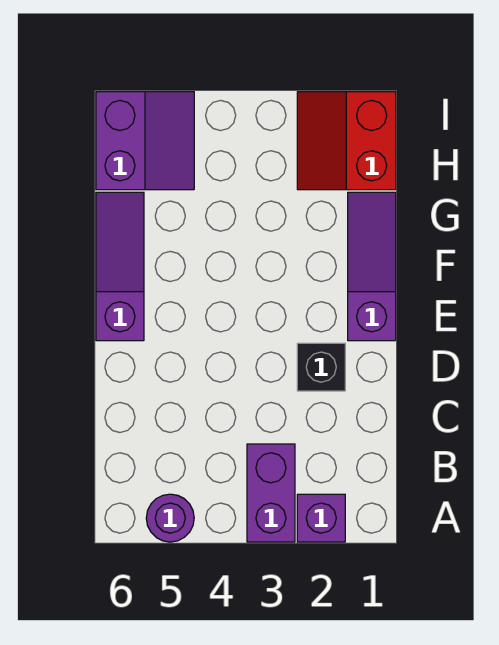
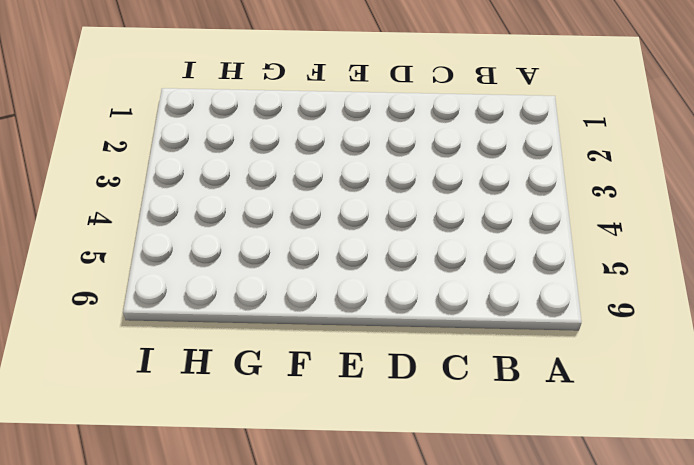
none -> purple brick A2 level 1
none -> purple brick A3:B3 level 1

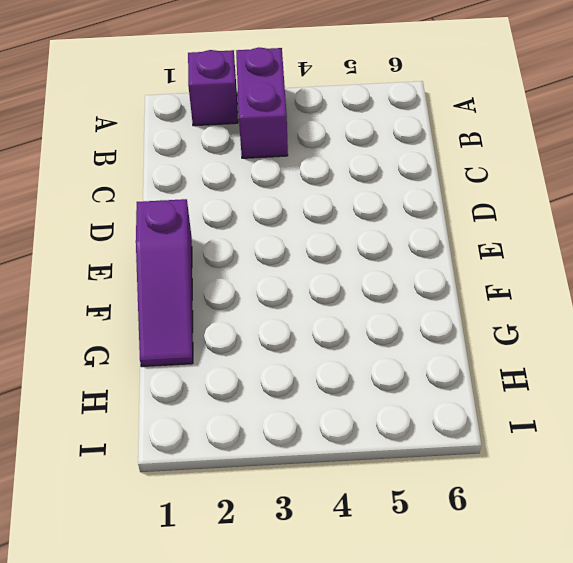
none -> purple round brick A5 level 1
none -> black brick D2 level 1

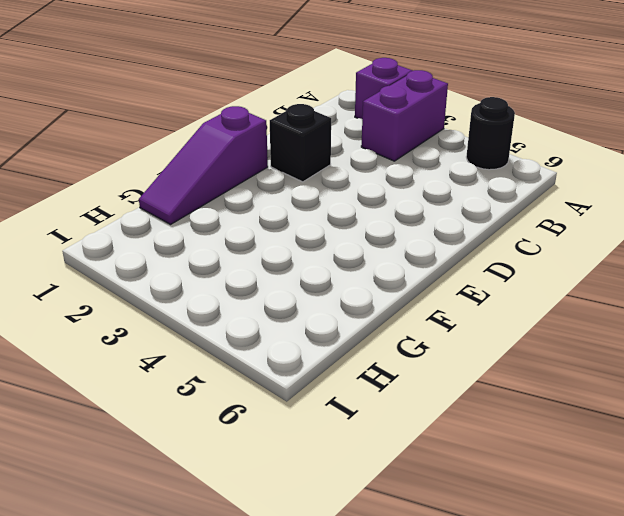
black round brick A5 level 1 -> purple round brick A5 level 1
none -> purple slope E6:G6 level 1 top E
none -> red slope H1:I2 level 1 top 1

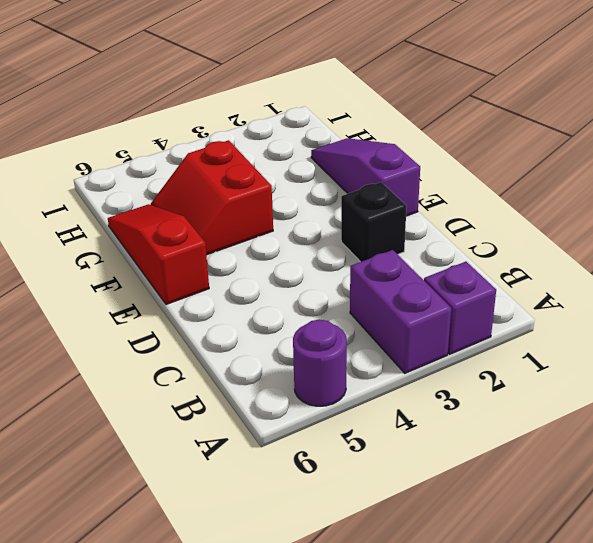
red slope E6:G6 level 1 top E -> purple slope E6:G6 level 1 top E
red slope F4:G5 level 1 top 4 -> red slope H1:I2 level 1 top 1
none -> purple slope H5:I6 level 1 top 6

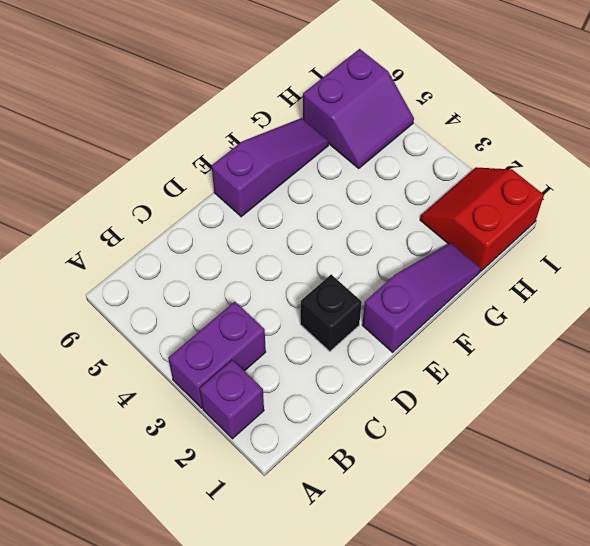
none -> purple round brick A5 level 1

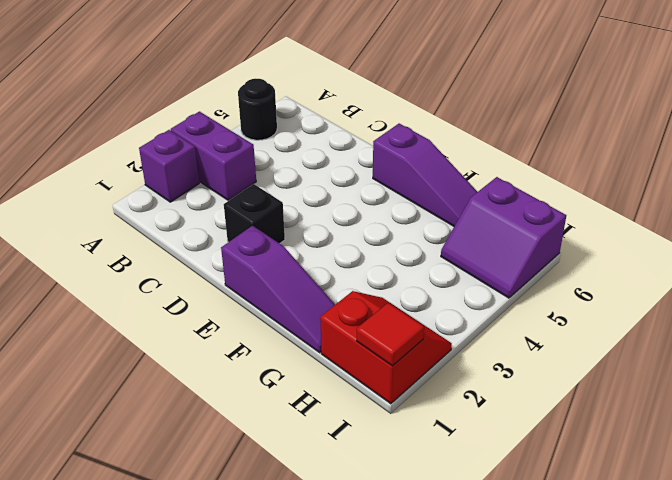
black round brick A5 level 1 -> purple round brick A5 level 1
red tile I1 level 2 -> none

